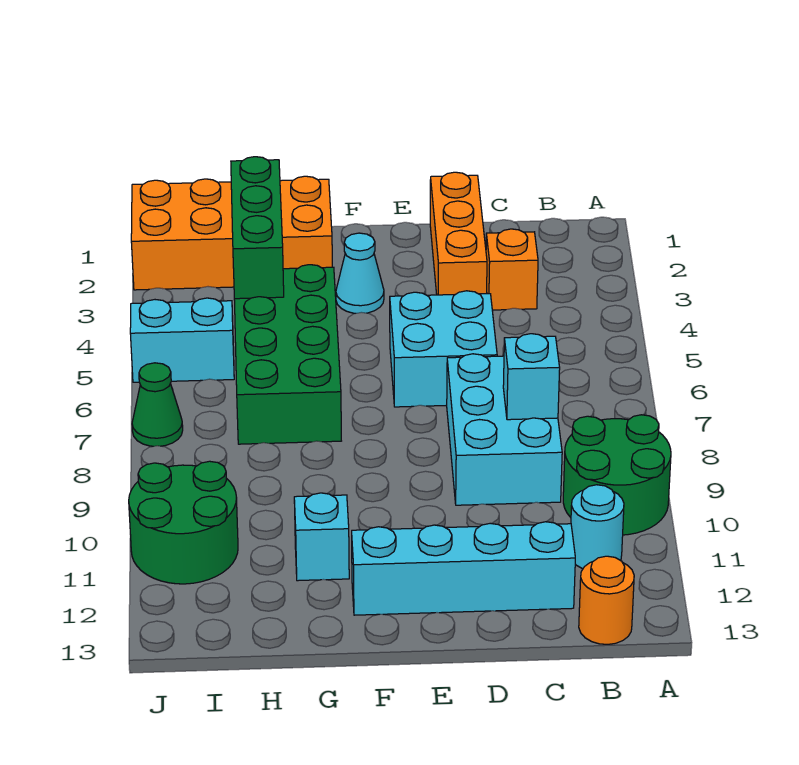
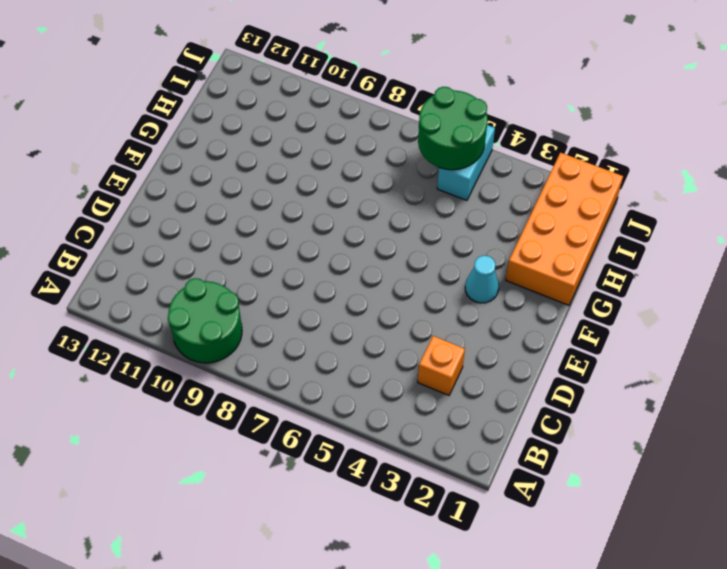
green round brick I5:J6 level 2 -> green round brick I10:J11 level 1
none -> cyan round brick B11 level 1
none -> orange round brick B13 level 1
none -> cyan brick C7:D9 level 1

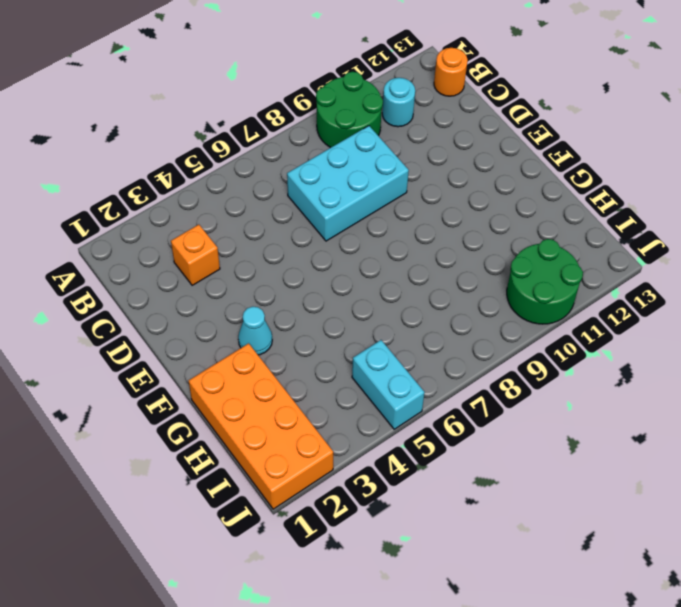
none -> cyan brick C12:F12 level 1
none -> orange brick D1:D3 level 1
none -> cyan brick D5:E6 level 1

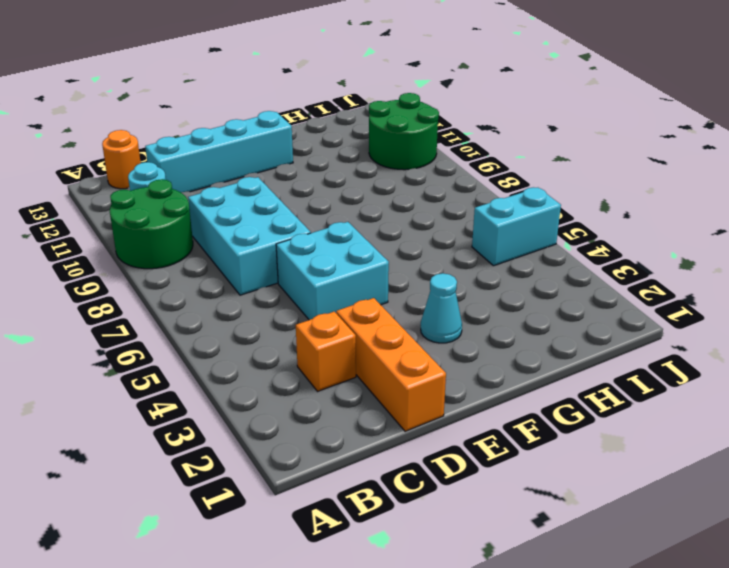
none -> orange brick G1:J2 level 1
none -> green brick G4:H7 level 1
none -> cyan brick G11 level 1

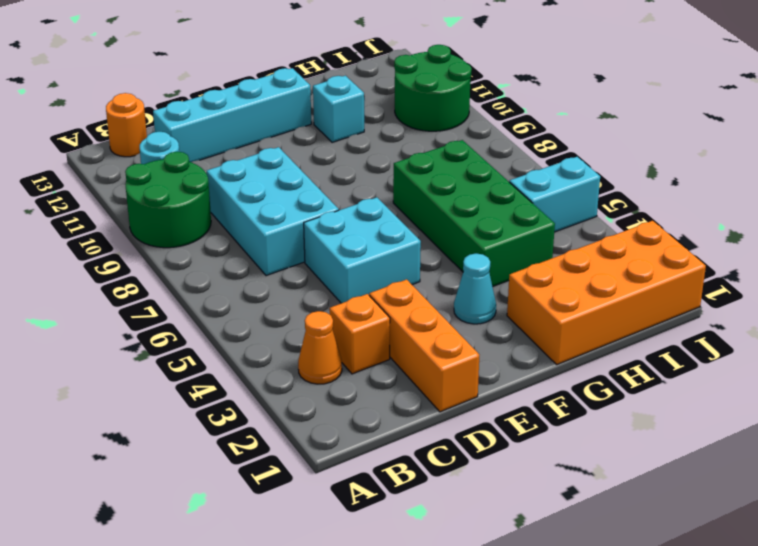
orange cone B3 level 1 -> none
none -> green cone J7 level 1
none -> cyan brick C8 level 2
none -> green brick H2:H4 level 2

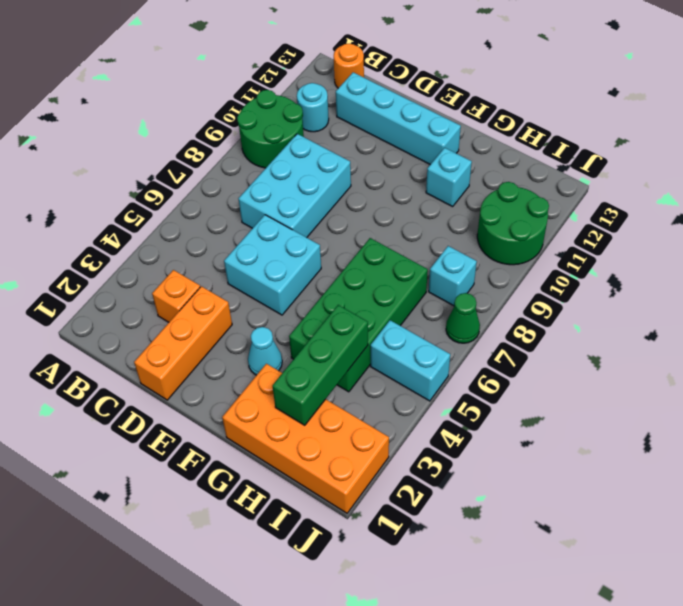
cyan brick I8 level 1 -> cyan brick C8 level 2

